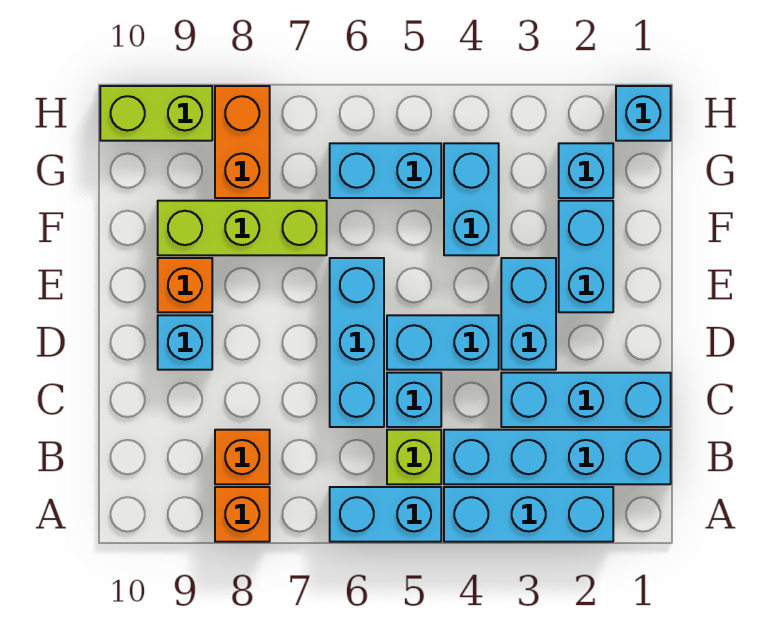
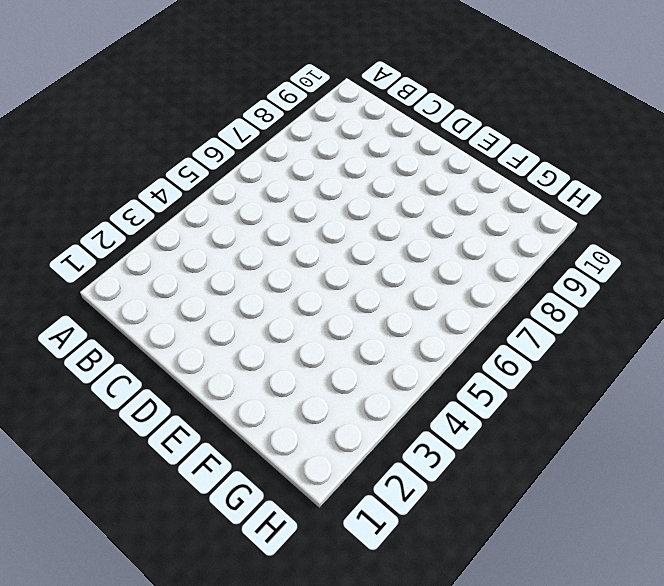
none -> cyan brick A2:A4 level 1
none -> cyan brick A5:A6 level 1
none -> orange brick A8 level 1

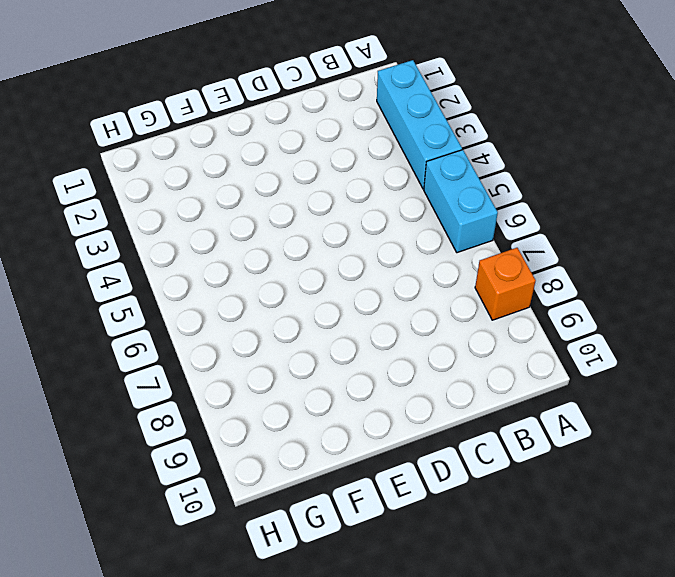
none -> cyan brick B1:B4 level 1
none -> lime brick B5 level 1
none -> orange brick B8 level 1

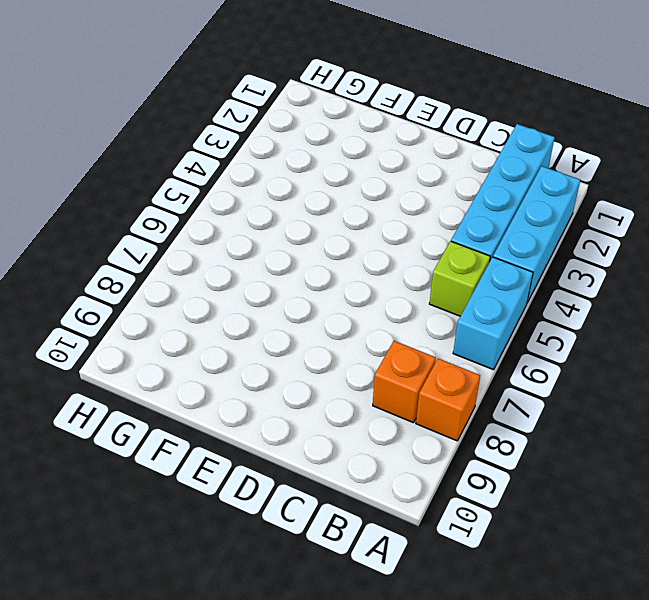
none -> cyan brick C1:C3 level 1
none -> cyan brick C5 level 1
none -> cyan brick C6:E6 level 1

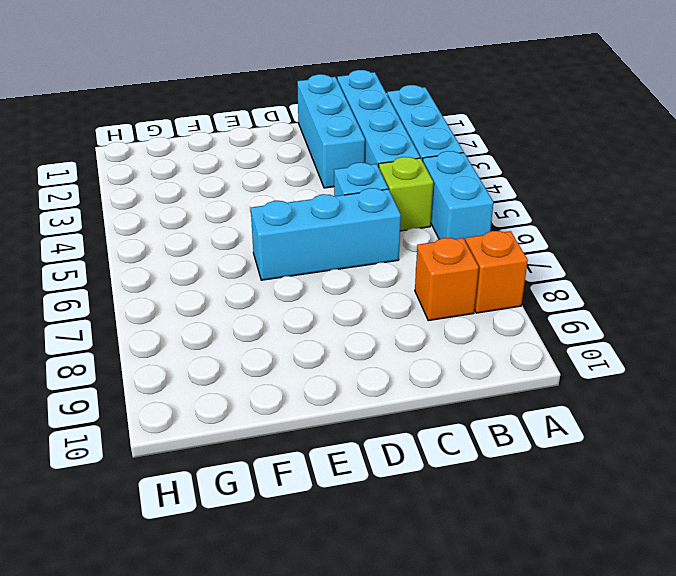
none -> cyan brick D3:E3 level 1
none -> cyan brick D4:D5 level 1
none -> cyan brick D9 level 1

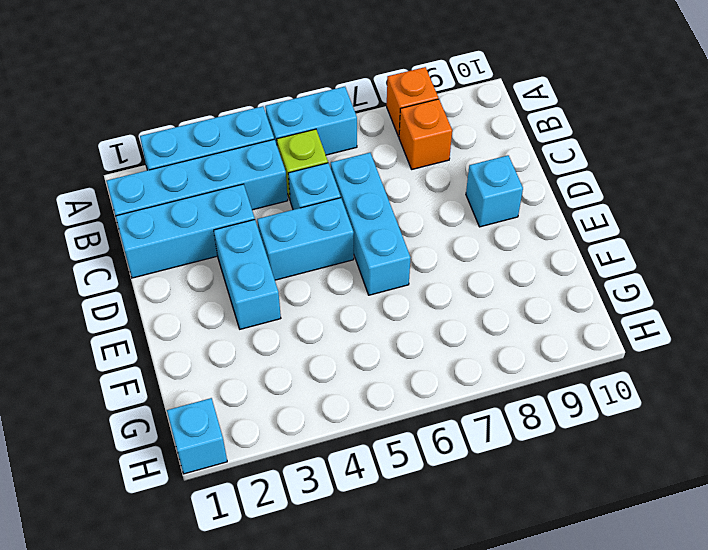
none -> cyan brick E2:F2 level 1
none -> orange brick E9 level 1
none -> cyan brick F4:G4 level 1

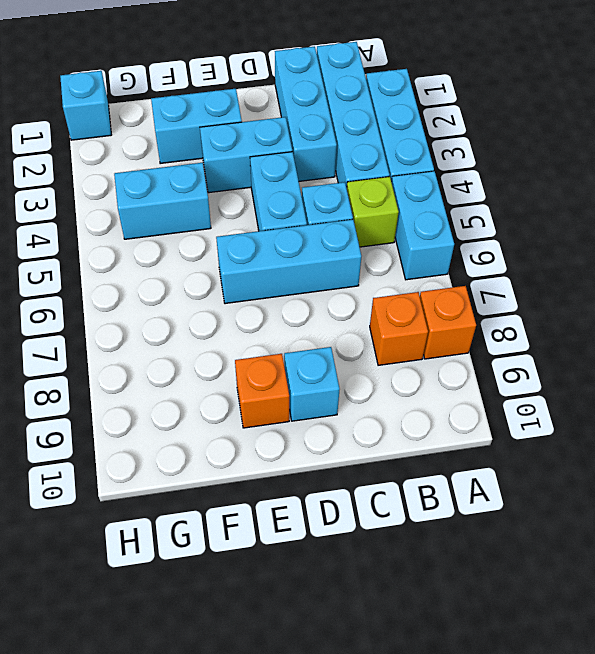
none -> lime brick F7:F9 level 1
none -> cyan brick G2 level 1
none -> cyan brick G5:G6 level 1

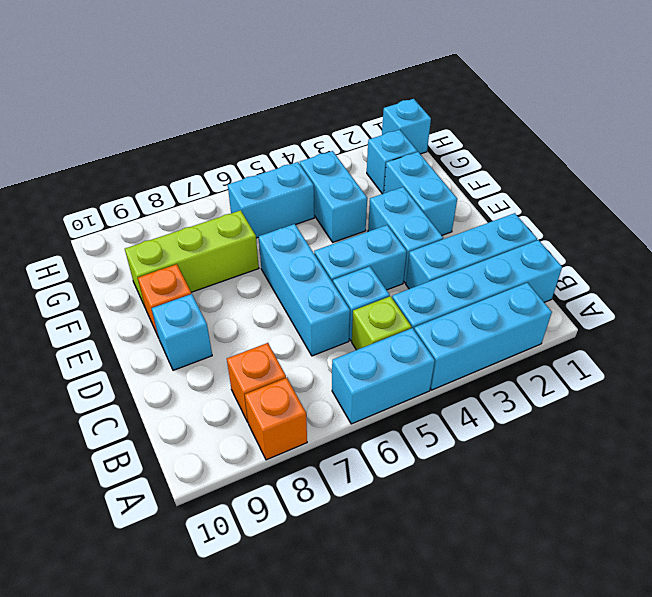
none -> orange brick G8:H8 level 1
none -> lime brick H9:H10 level 1

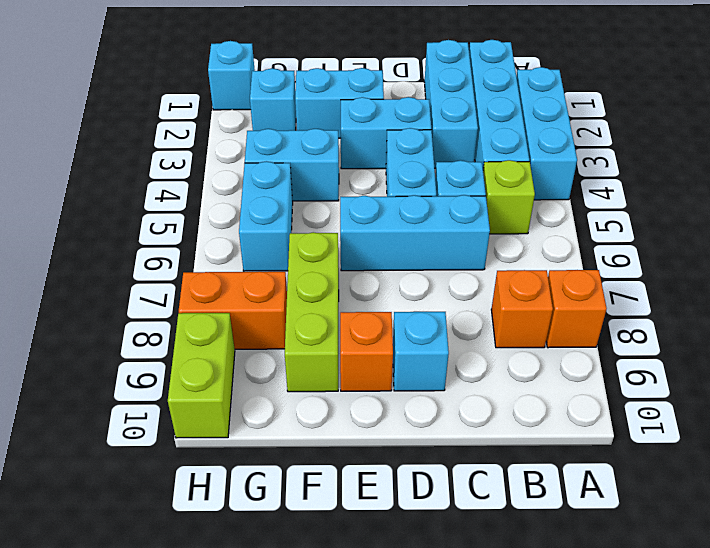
none -> cyan brick A5:A6 level 1

